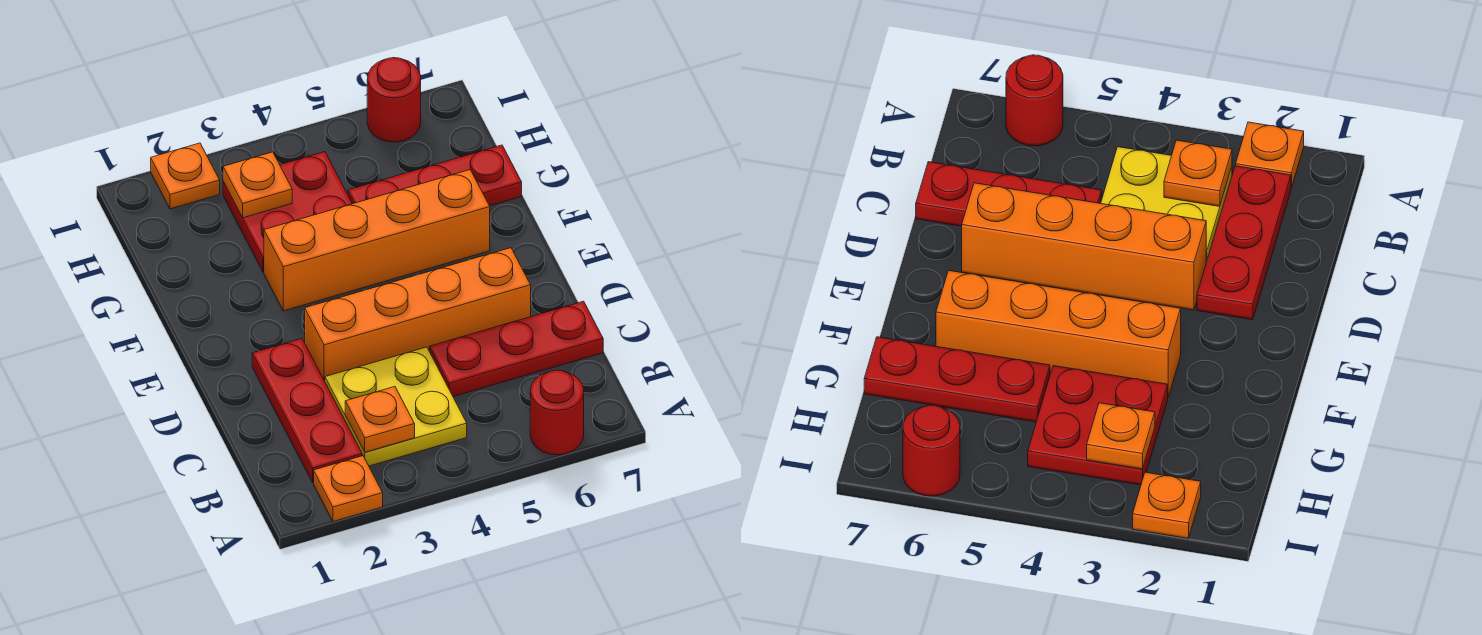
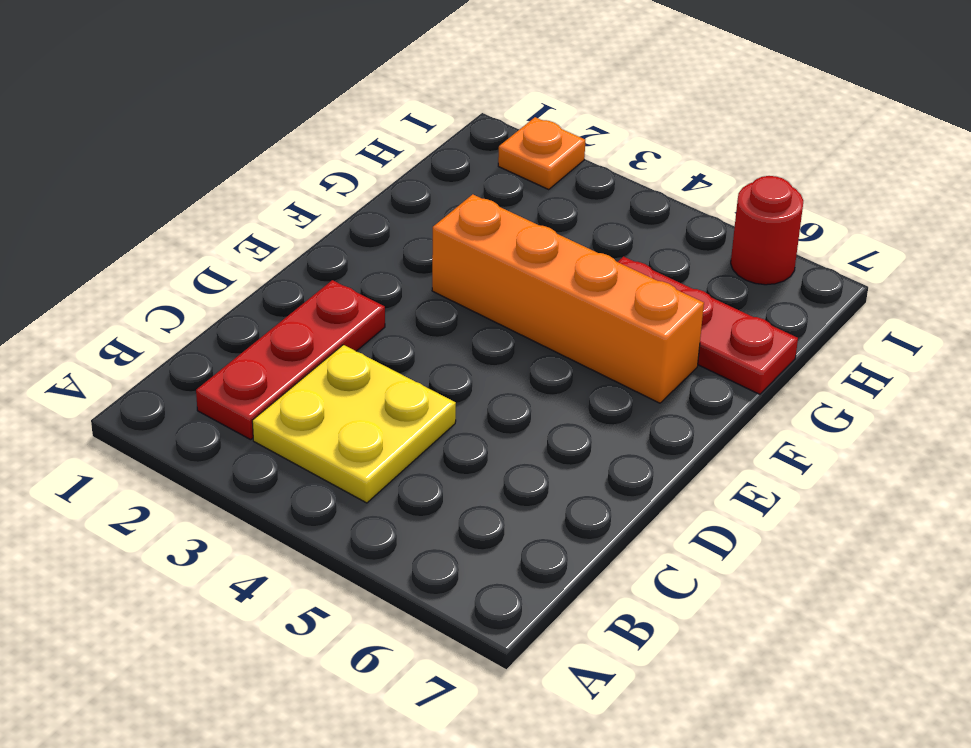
none -> orange plate A2 level 1
none -> red round brick A6 level 1
none -> red plate C5:C7 level 1

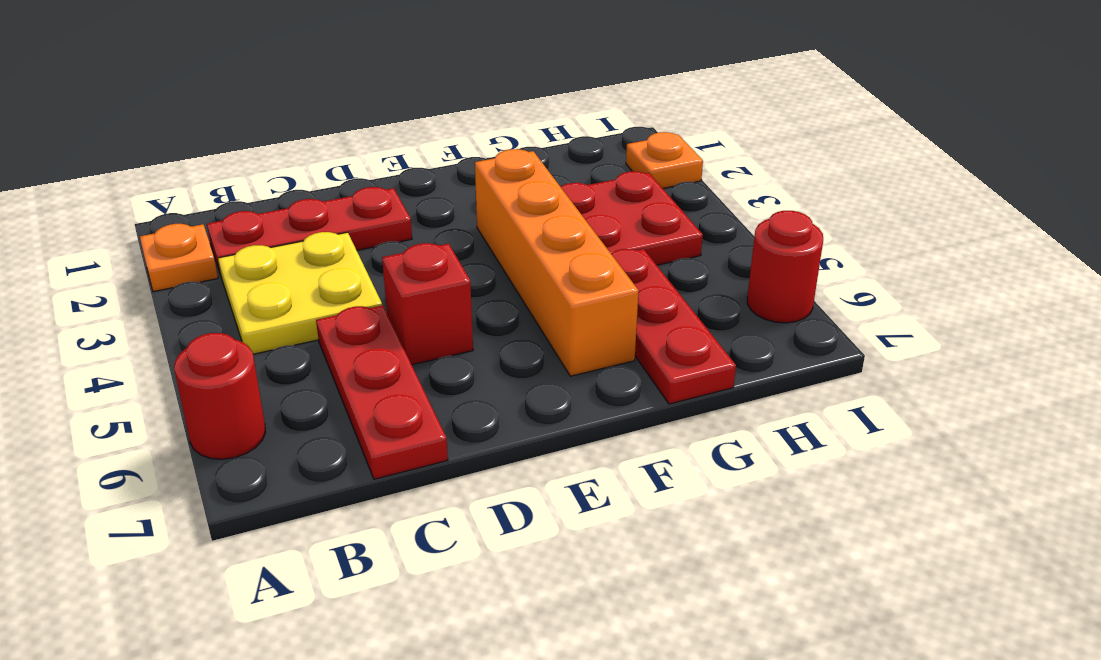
red brick D5 level 1 -> orange brick D3:D6 level 1
none -> orange plate B3 level 2
none -> orange plate H3 level 2

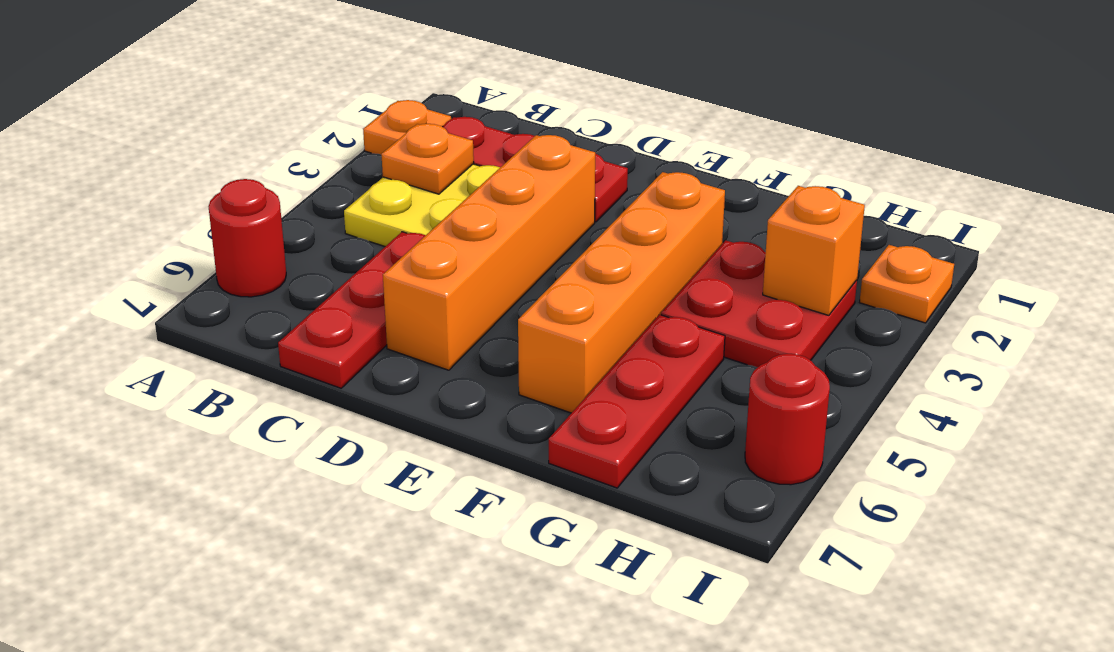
orange brick H3 level 2 -> orange plate H3 level 2

